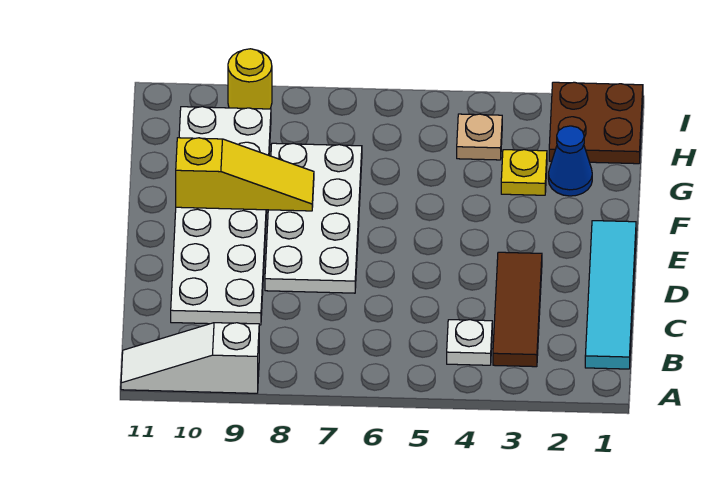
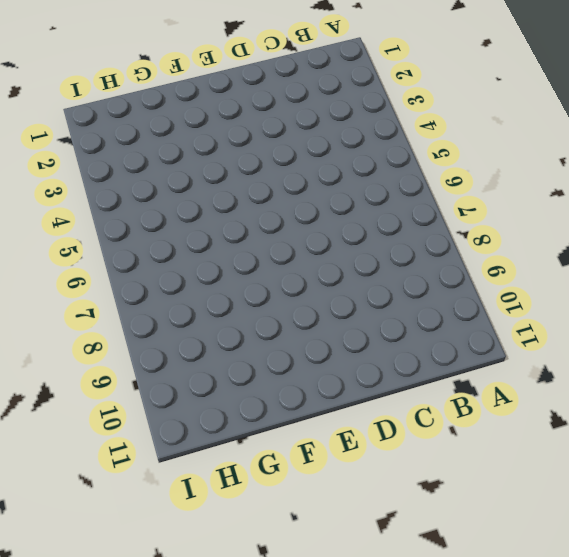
none -> white slope A9:A11 level 1 top 9
none -> cyan tile B1:E1 level 1
none -> brown tile B3:D3 level 1

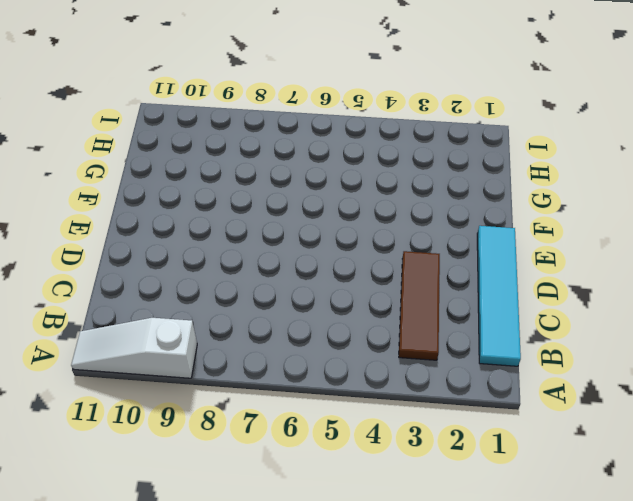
none -> white plate B4 level 1
none -> white plate C9:H10 level 1
none -> white plate D7:G8 level 1

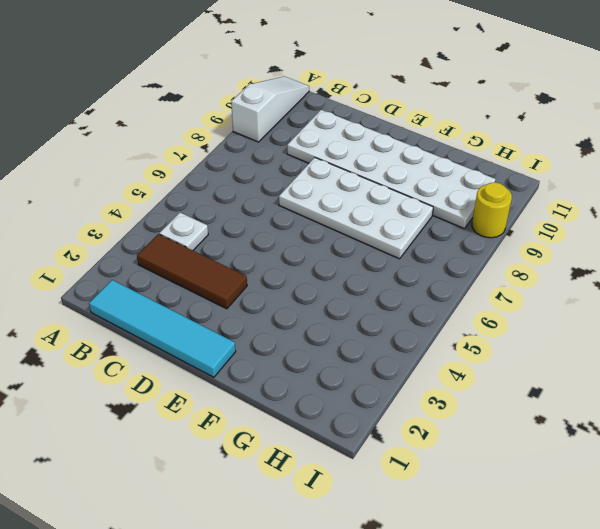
none -> blue cone G2 level 1
none -> yellow plate G3 level 1
none -> brown plate H1:I2 level 1

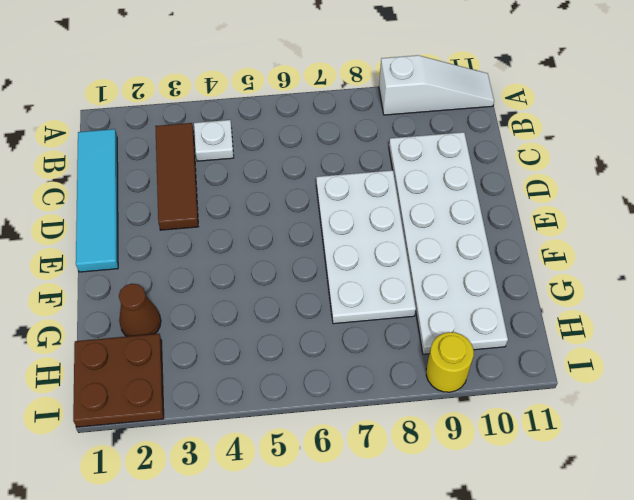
brown cone G2 level 1 -> blue cone G2 level 1
none -> yellow plate G3 level 1
none -> tan plate H4 level 1
none -> yellow slope F8:F10 level 2 top 10

